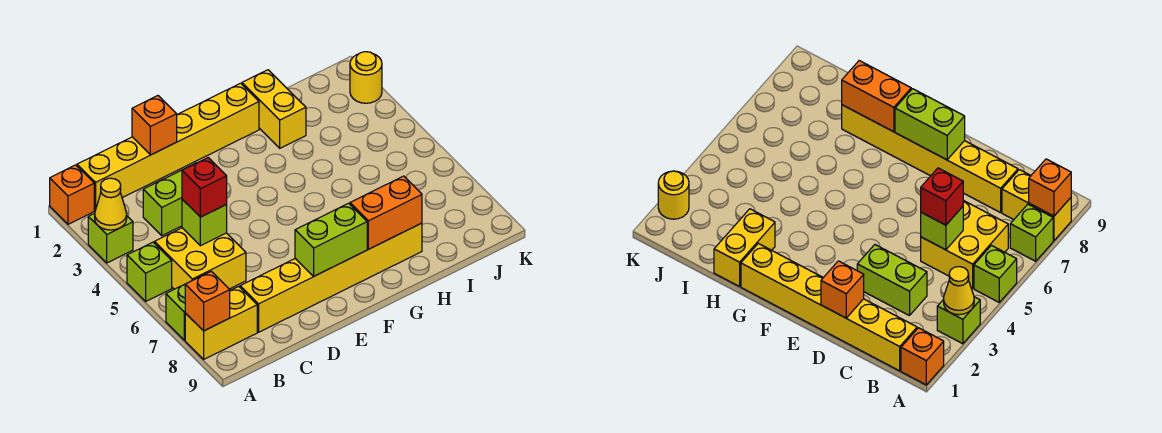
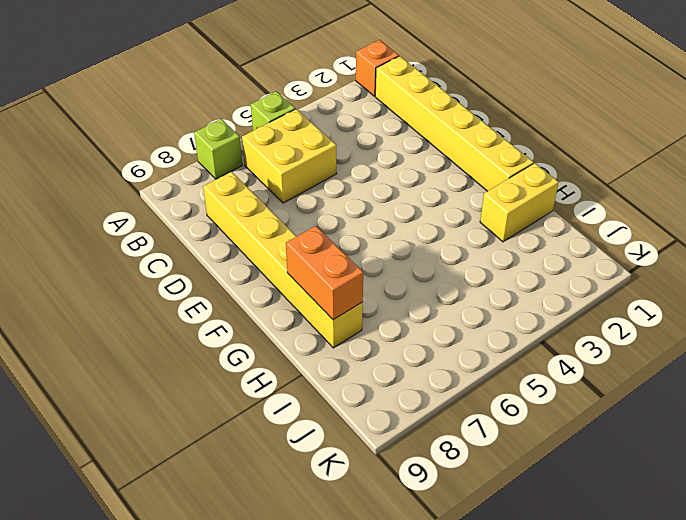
none -> lime brick A3 level 1
none -> yellow brick A8:B8 level 1
none -> lime brick C3:D3 level 1

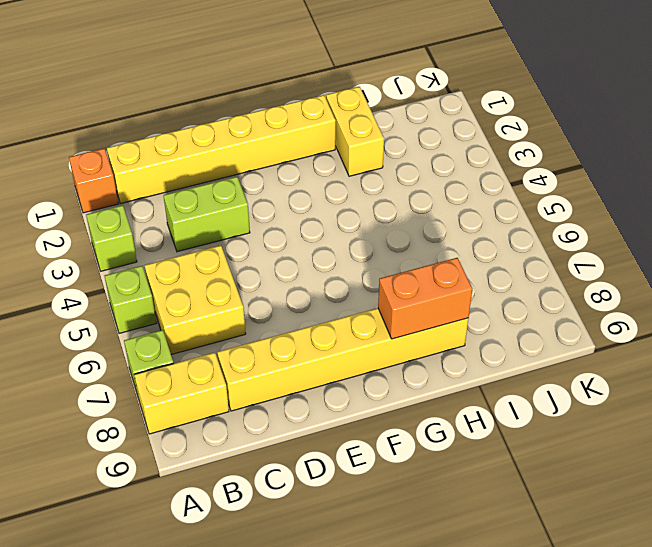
none -> yellow round brick K2 level 1
none -> yellow cone A3 level 2
none -> orange brick A8 level 2

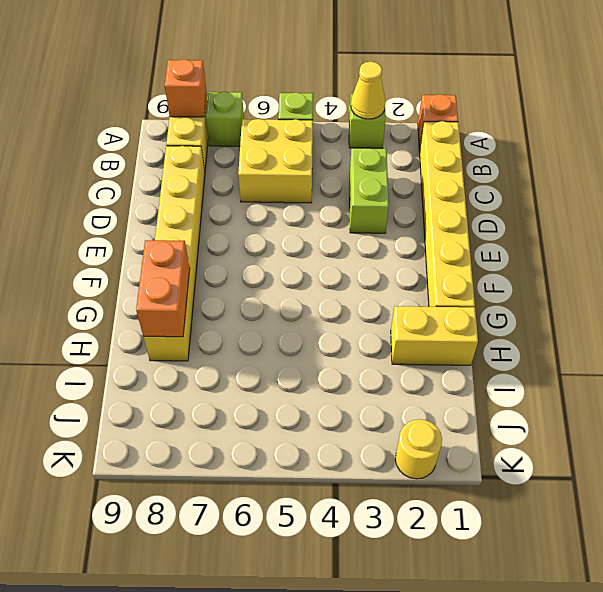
none -> lime brick C5 level 2
none -> orange brick D1 level 2
none -> lime brick E8:F8 level 2

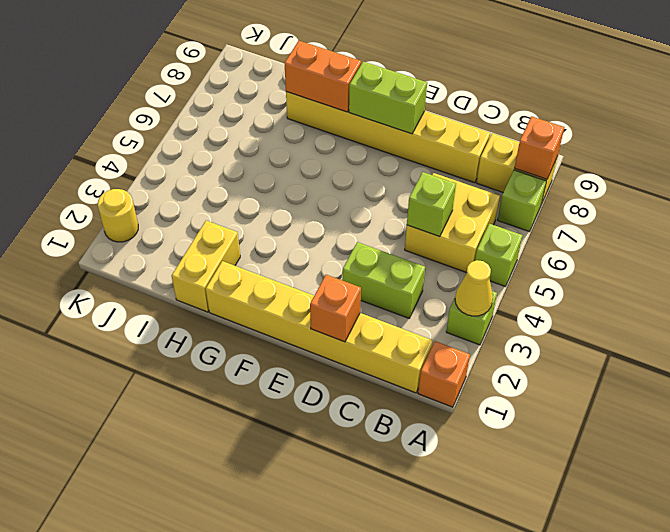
none -> red brick C5 level 3

